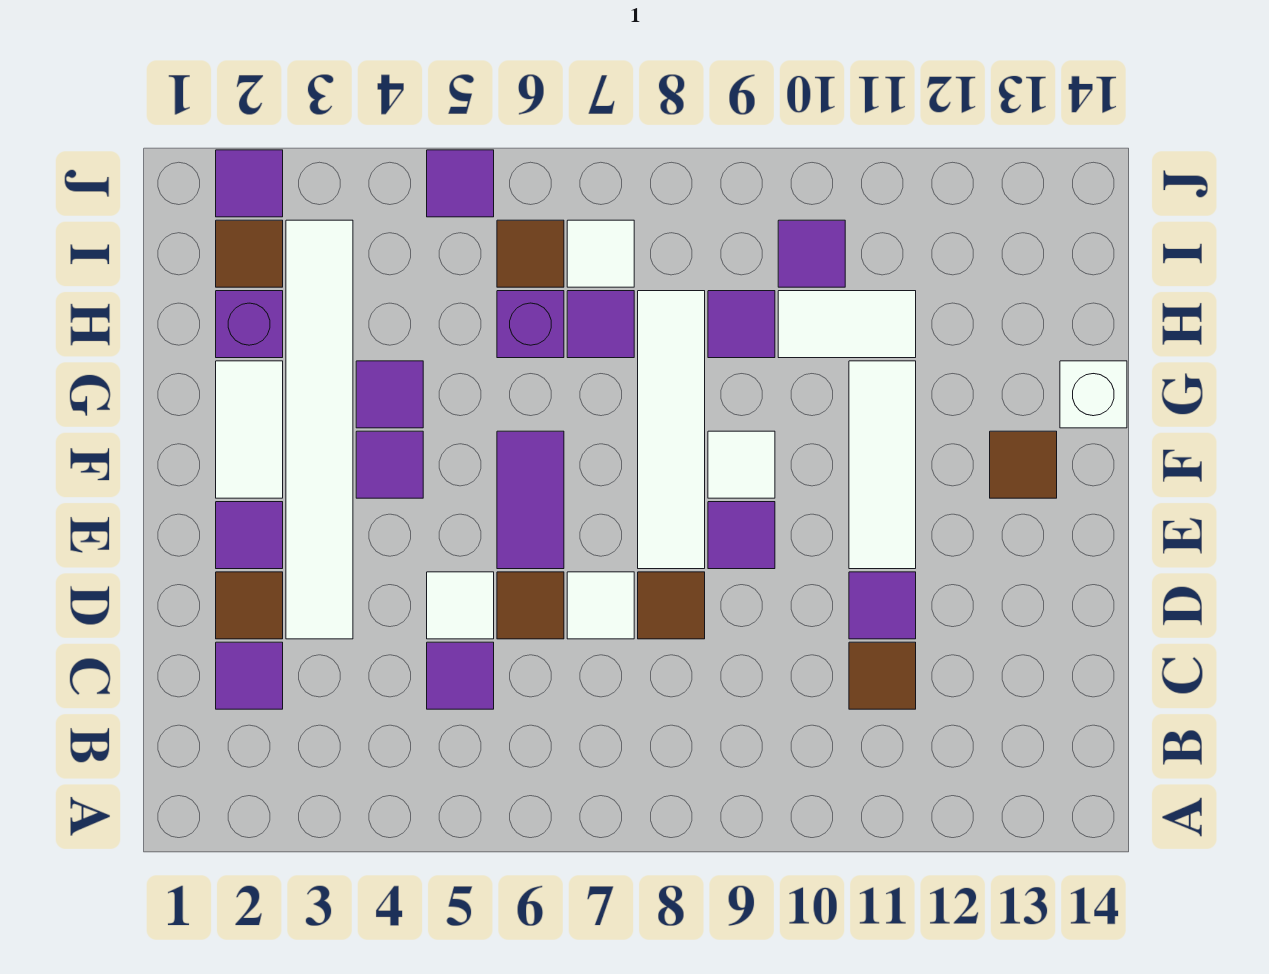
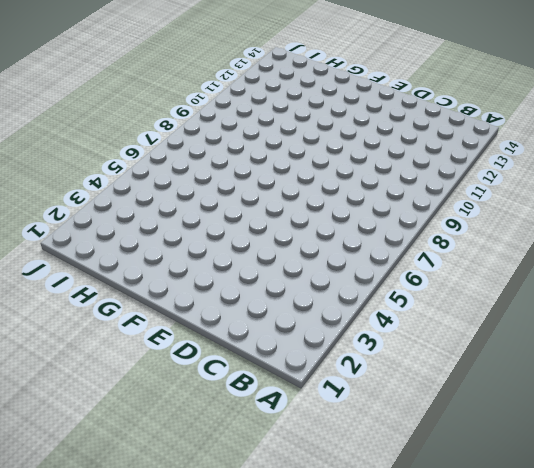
none -> purple tile C2 level 1
none -> purple tile C5 level 1
none -> brown tile C11 level 1
none -> brown tile D2 level 1

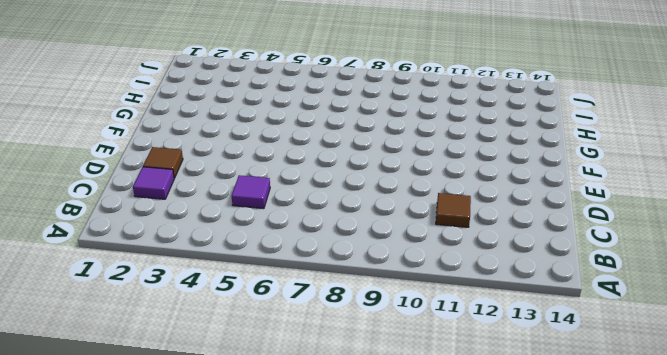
none -> white tile D3:I3 level 1
none -> white tile D5 level 1
none -> brown tile D6 level 1
none -> white tile D7 level 1

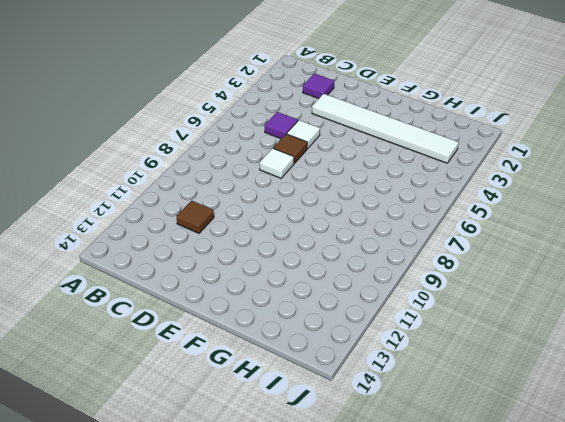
none -> brown tile D2 level 1
none -> brown tile D8 level 1
none -> purple tile D11 level 1
none -> purple tile E2 level 1

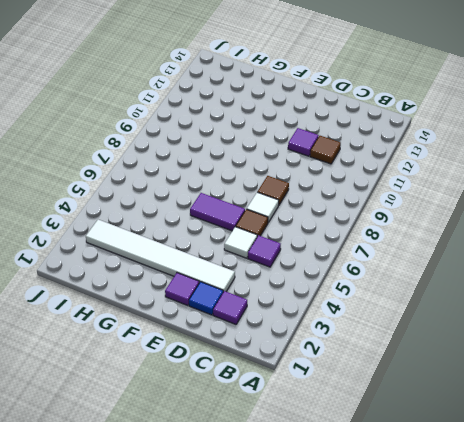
blue tile D2 level 1 -> brown tile D2 level 1
none -> white tile E8:H8 level 1
none -> purple tile E9 level 1
none -> white tile E11:G11 level 1
none -> white tile F2:G2 level 1

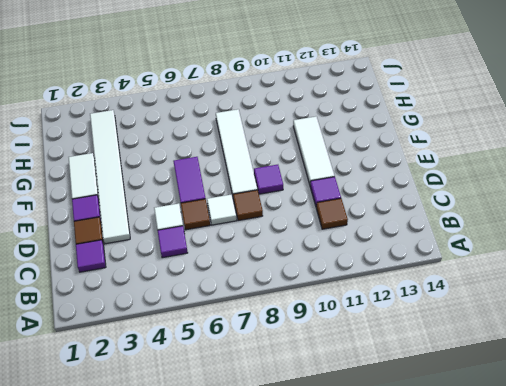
none -> purple tile F4 level 1
none -> white tile F9 level 1
none -> brown tile F13 level 1
none -> purple tile G4 level 1

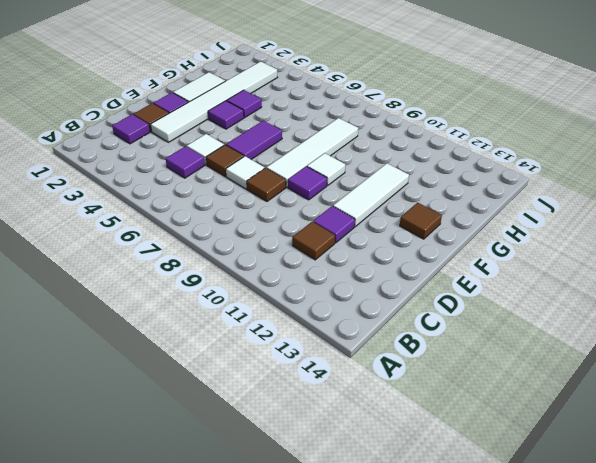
none -> white brick G14 level 1
none -> purple brick H2 level 1
none -> purple brick H6 level 1
none -> purple tile H7 level 1

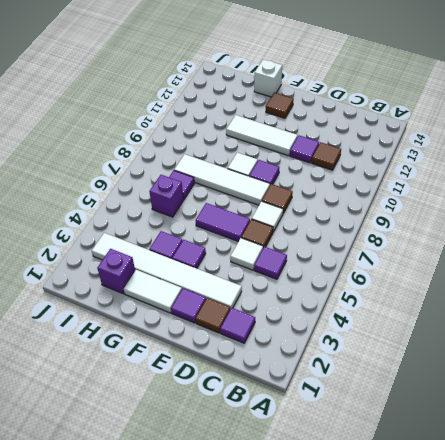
none -> purple tile H9 level 1
none -> white tile H10:H11 level 1
none -> brown tile I2 level 1
none -> brown tile I6 level 1

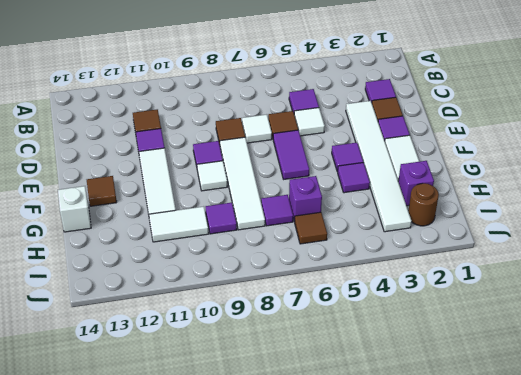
brown round brick I2 level 1 -> brown tile I2 level 1
none -> white tile I7 level 1
none -> purple tile I10 level 1
none -> purple tile J2 level 1
none -> purple tile J5 level 1

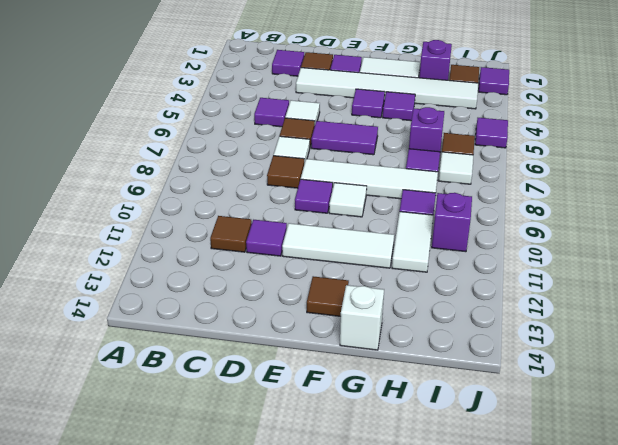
purple brick I10 level 1 -> purple tile I10 level 1

